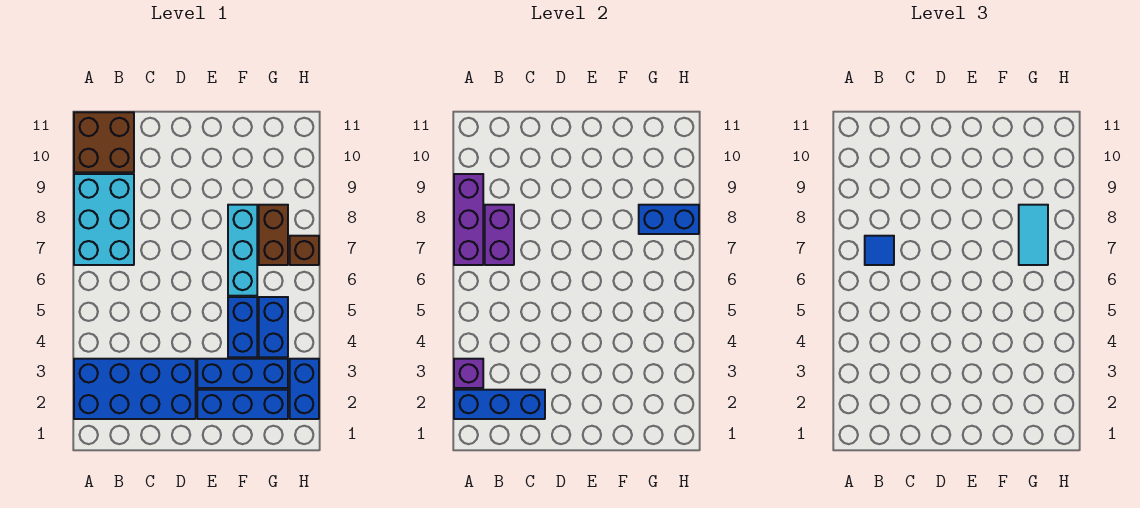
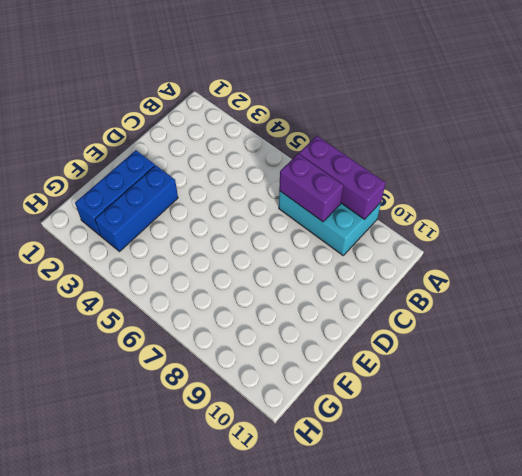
none -> blue brick A2:D3 level 1
none -> brown brick A10:B11 level 1
none -> blue brick F4:F5 level 1

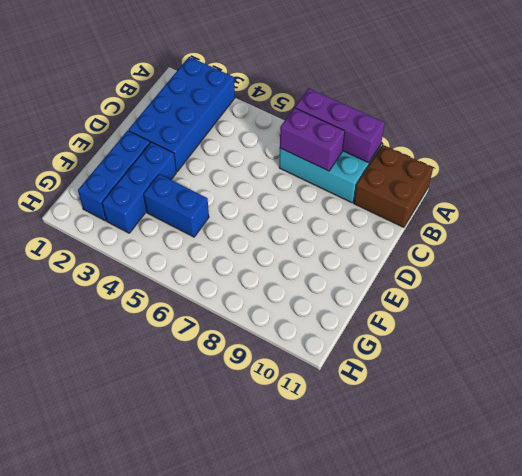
none -> cyan brick F6:F8 level 1
none -> blue brick G4:G5 level 1
none -> brown brick G7:G8 level 1

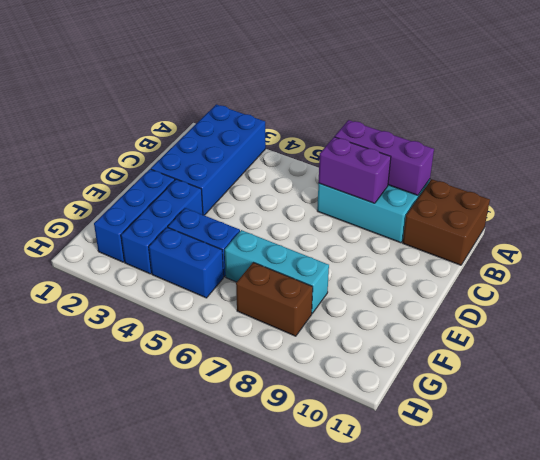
none -> blue brick H2:H3 level 1
none -> brown brick H7 level 1
none -> blue brick A2:C2 level 2

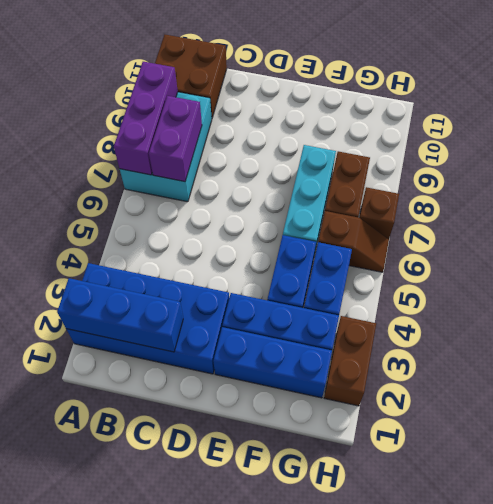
brown slope G6:H6 level 1 top G -> none
brown brick H2:H3 level 1 -> blue brick H2:H3 level 1
none -> purple brick A3 level 2
none -> blue brick G8:H8 level 2
none -> blue tile B7 level 3

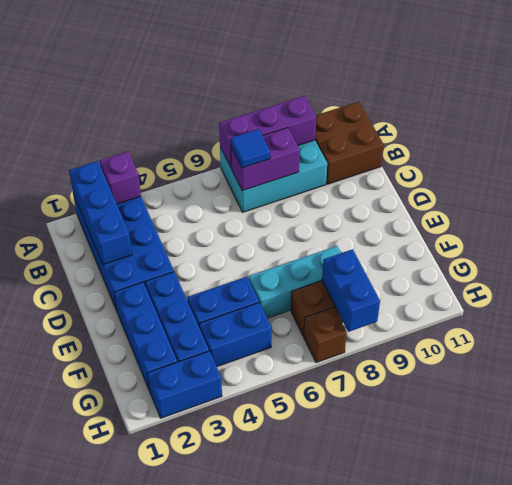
none -> cyan tile G7:G8 level 3

